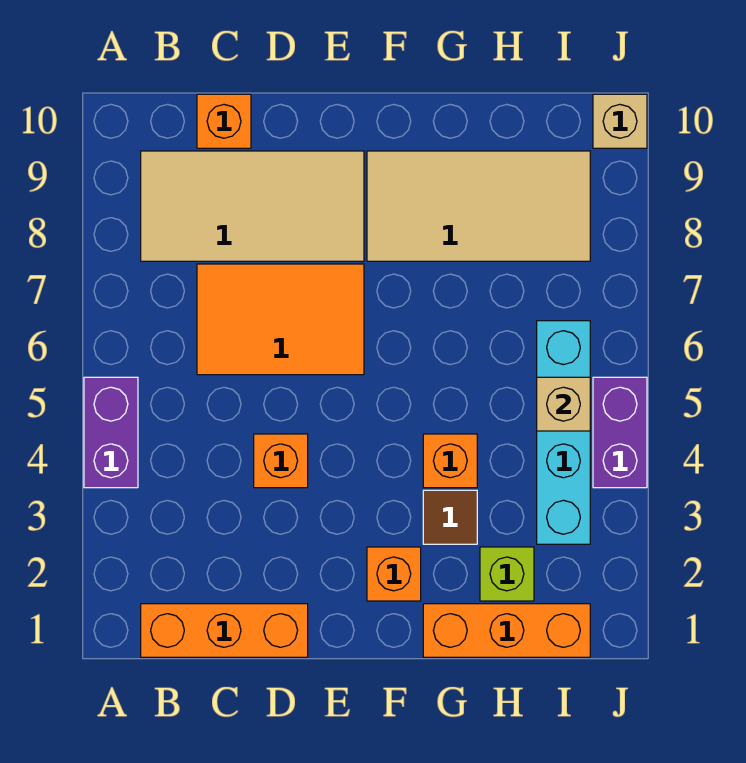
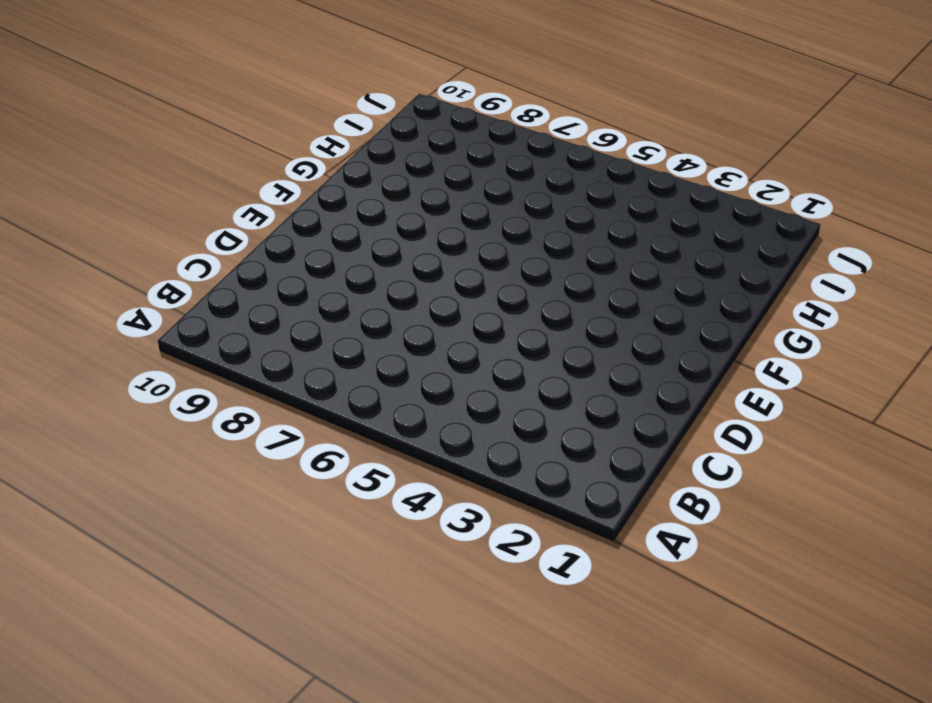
none -> purple brick A4:A5 level 1
none -> orange brick B1:D1 level 1
none -> tan tile B8:E9 level 1

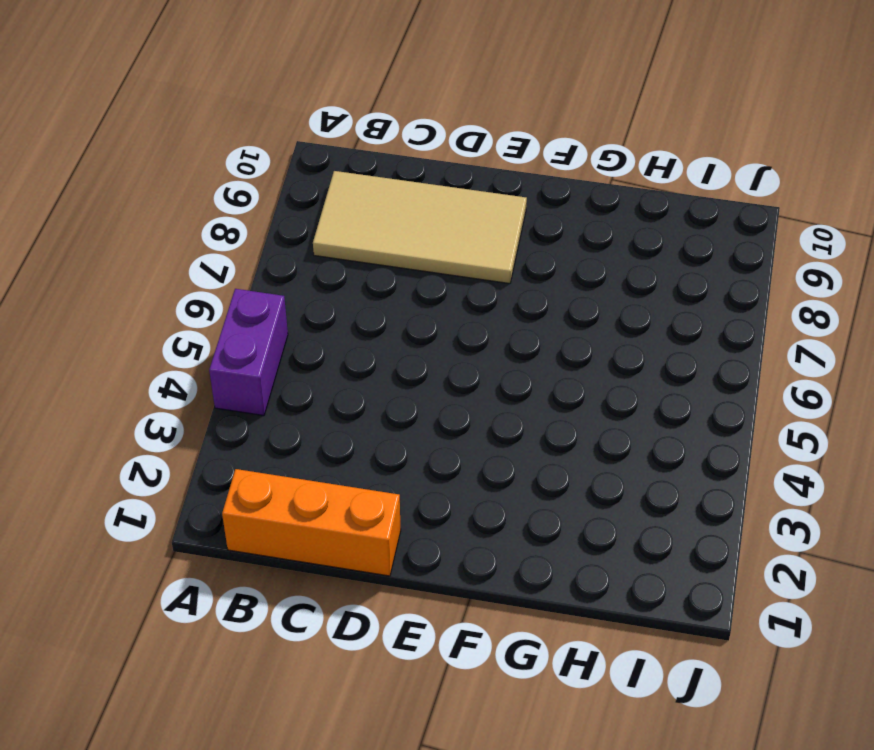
none -> orange tile C6:E7 level 1
none -> orange brick C10 level 1
none -> orange brick D4 level 1

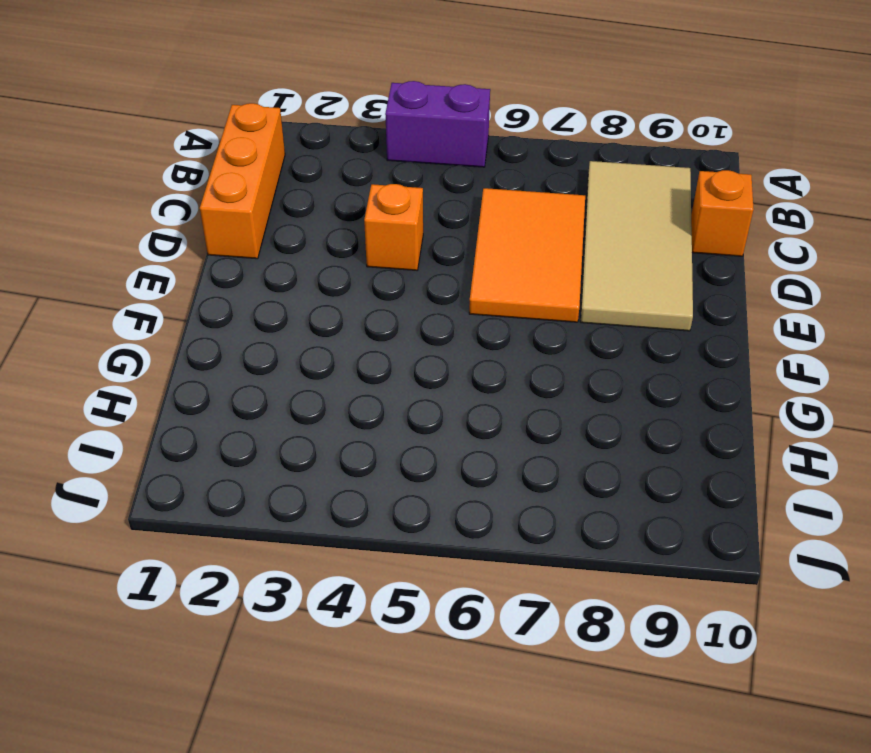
none -> orange brick F2 level 1
none -> tan tile F8:I9 level 1
none -> orange brick G1:I1 level 1

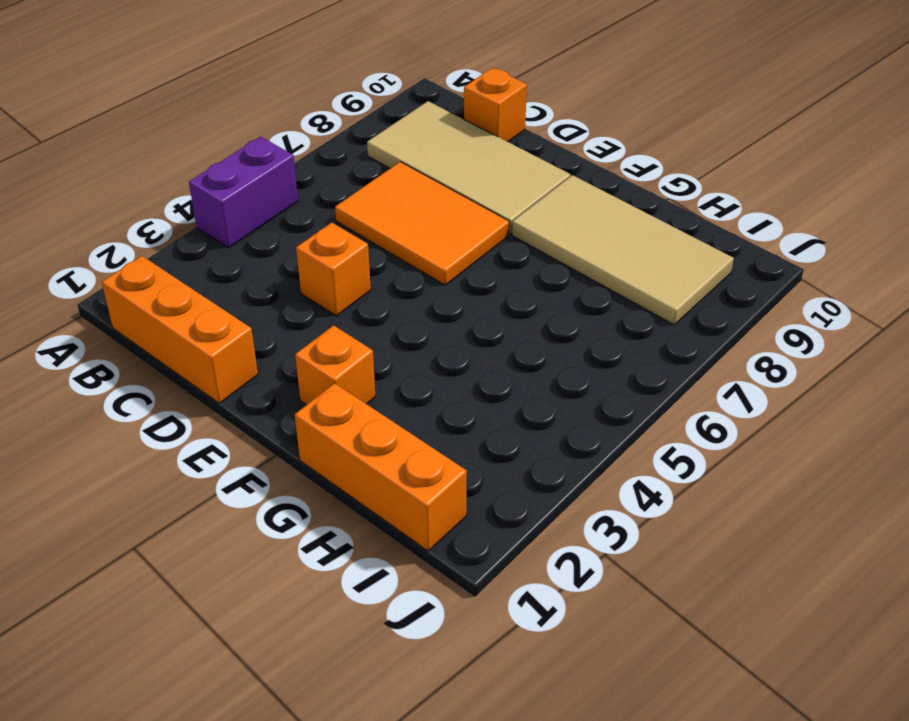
none -> brown tile G3 level 1
none -> orange brick G4 level 1
none -> lime brick H2 level 1

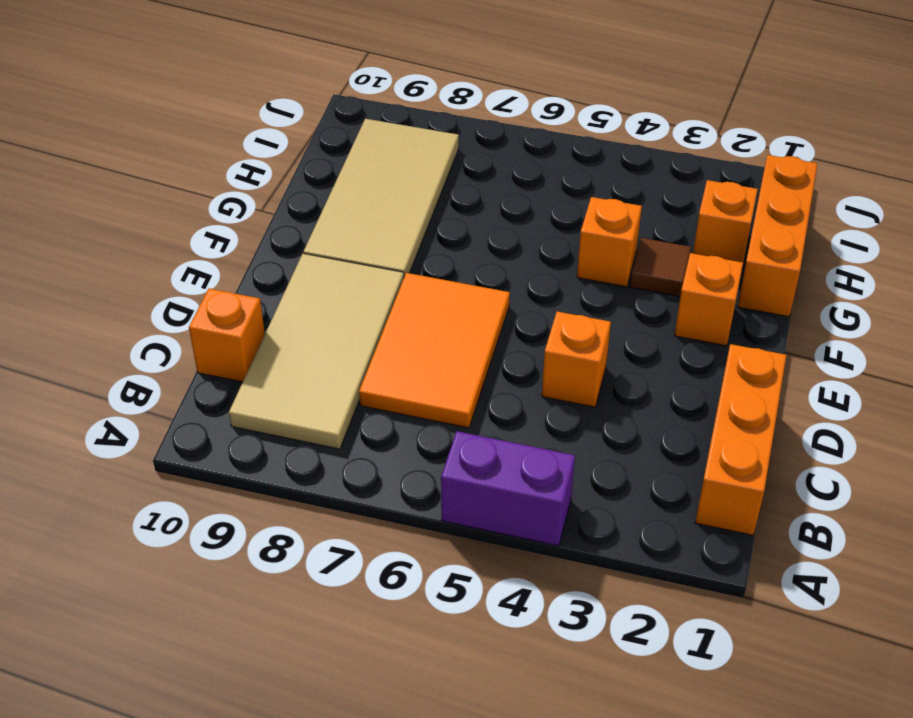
orange brick H2 level 1 -> lime brick H2 level 1
none -> cyan brick I3:I6 level 1
none -> purple brick J4:J5 level 1
none -> tan brick J10 level 1

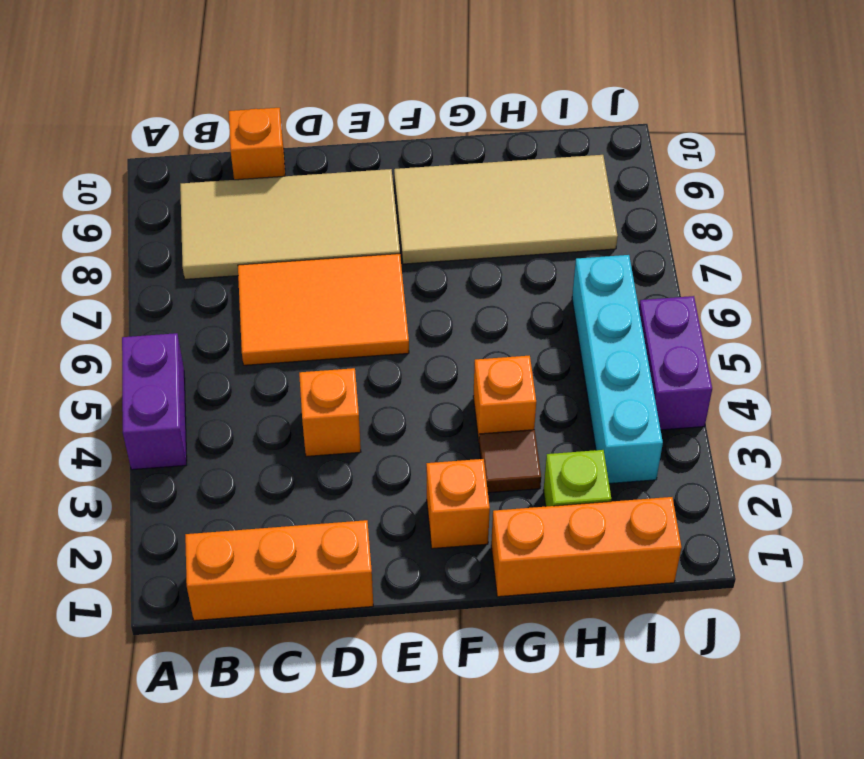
none -> tan brick J10 level 1
none -> tan brick I5 level 2

